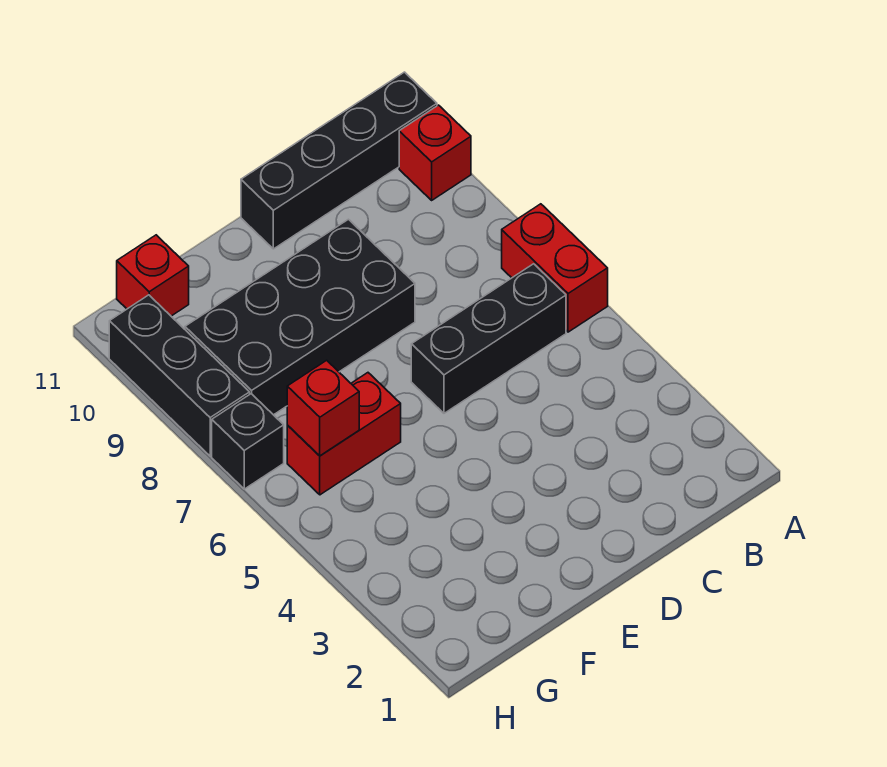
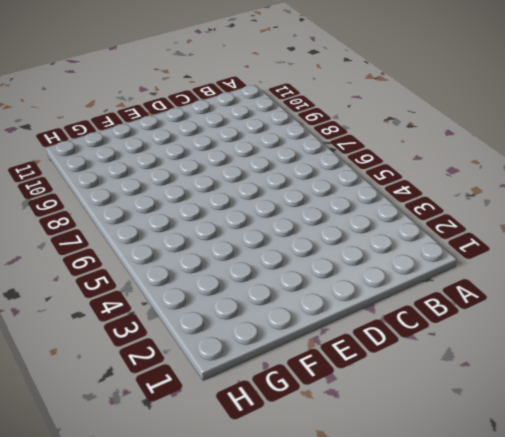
none -> red brick A6:A7 level 1
none -> red brick A10 level 1

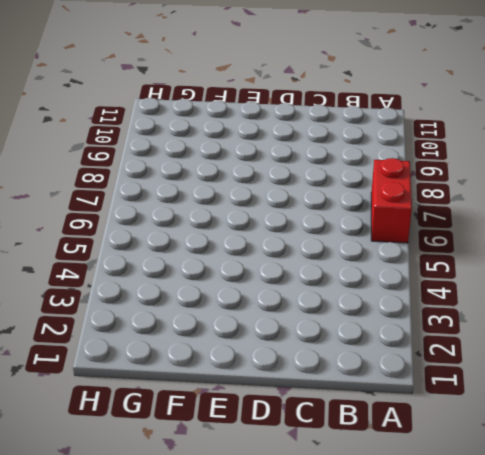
none -> red brick A10 level 1
none -> black brick A11:D11 level 1

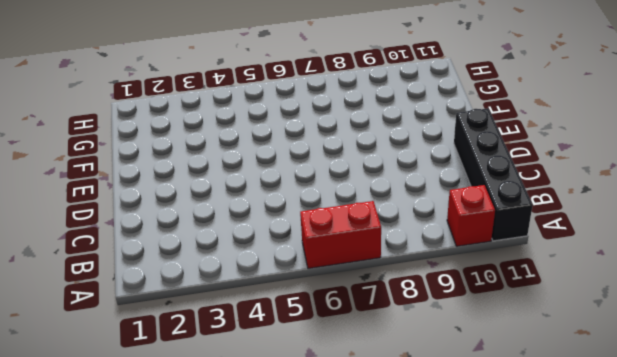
none -> black brick B6:D6 level 1
none -> black brick D8:G9 level 1

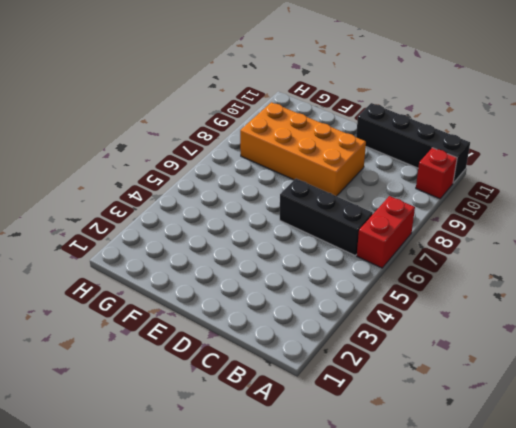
orange brick D8:G9 level 1 -> black brick D8:G9 level 1
none -> red brick F6:G6 level 1
none -> red brick G11 level 1

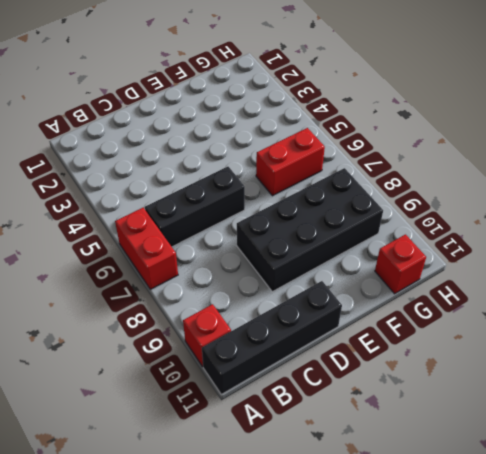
none -> black brick H7 level 1
none -> black brick H8:H10 level 1

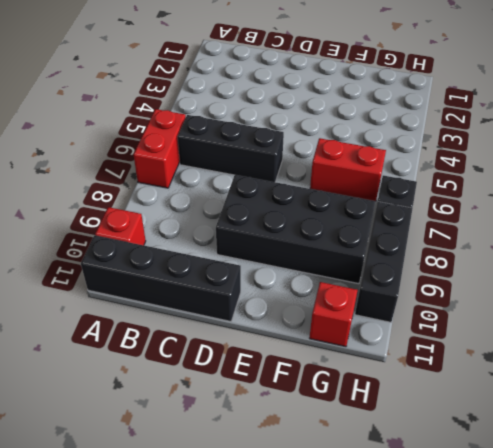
none -> red brick G6 level 2

